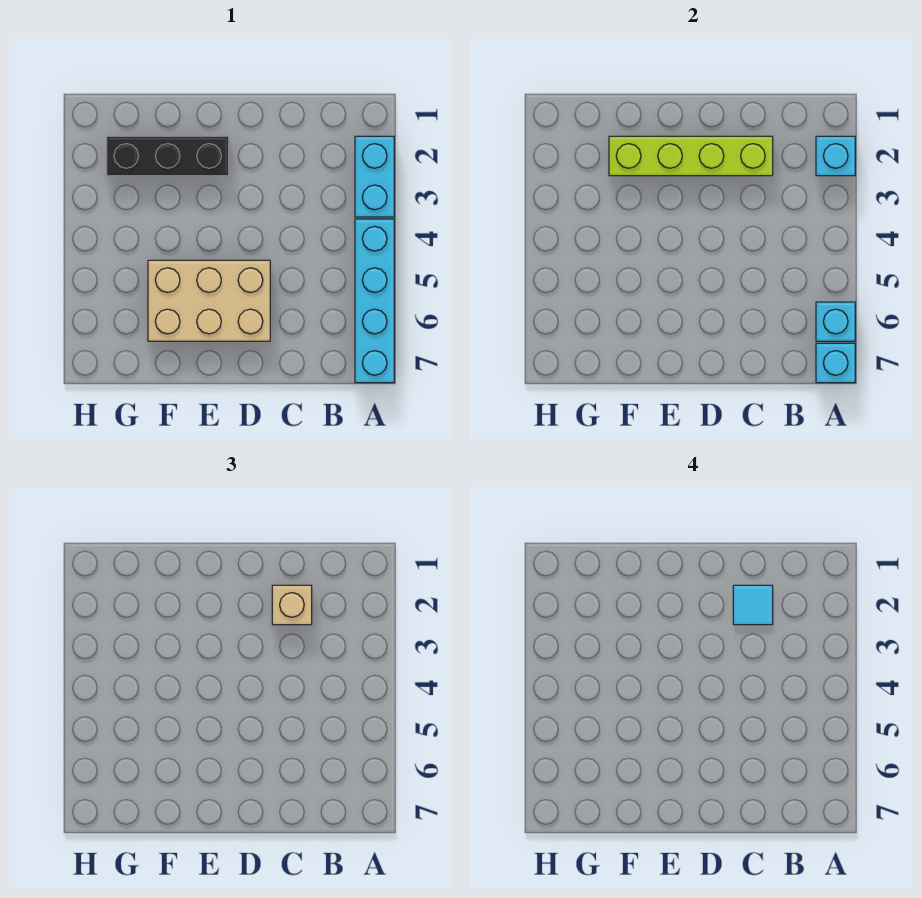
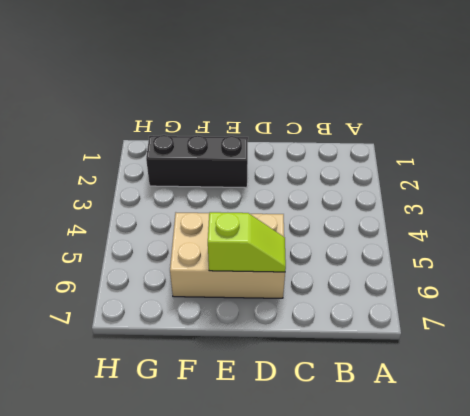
lime slope D6:E6 level 2 top E -> none
none -> cyan brick A2:A3 level 1
none -> cyan brick A4:A7 level 1

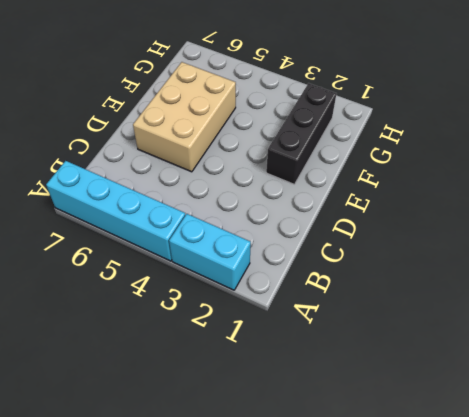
none -> cyan brick A2 level 2
none -> cyan brick A6 level 2

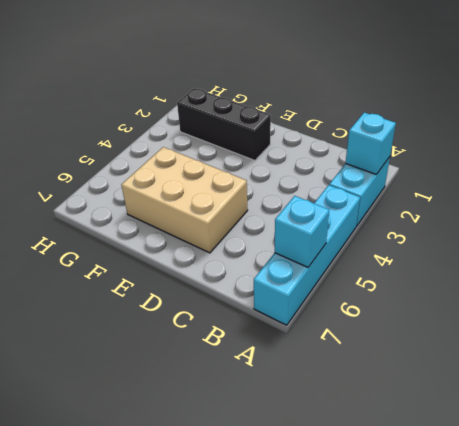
none -> cyan brick A7 level 2
none -> lime brick C2:F2 level 2

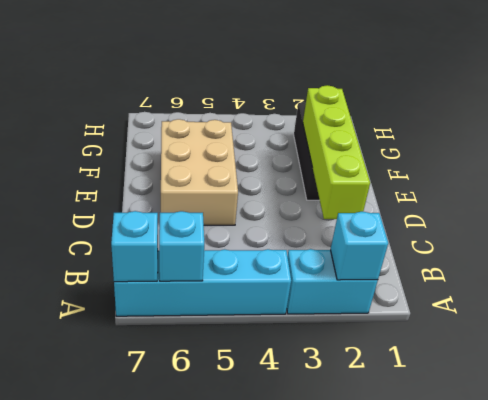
none -> tan brick C2 level 3
none -> cyan tile C2 level 4

